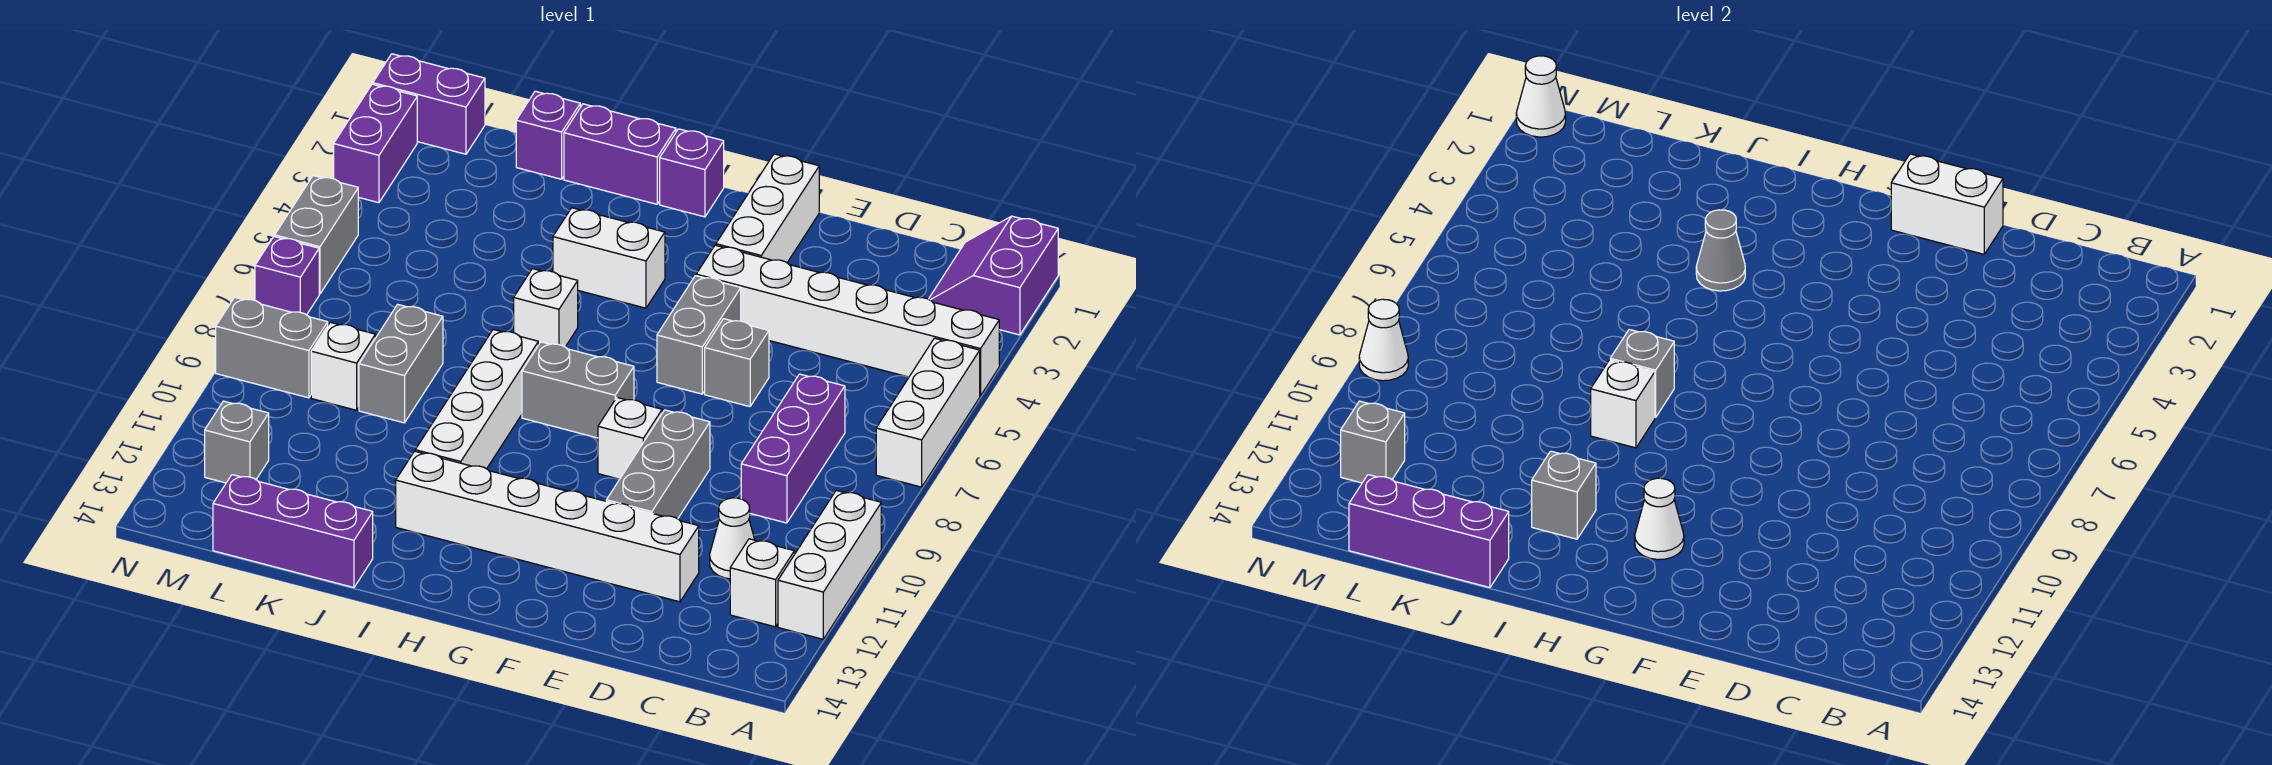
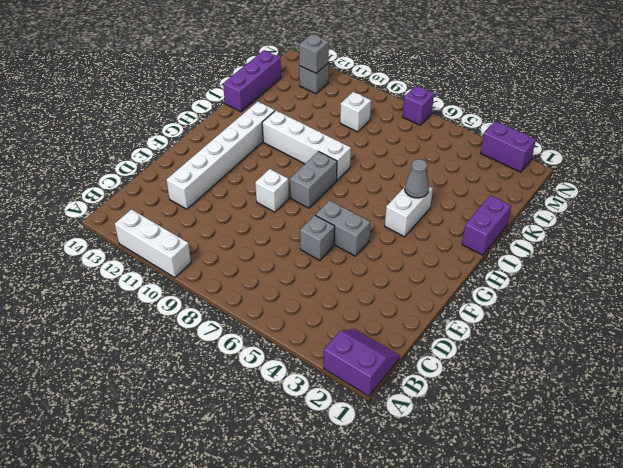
none -> white brick A4:F4 level 1
none -> white brick A5:A7 level 1
none -> white brick B12 level 1
none -> purple brick C7:C9 level 1

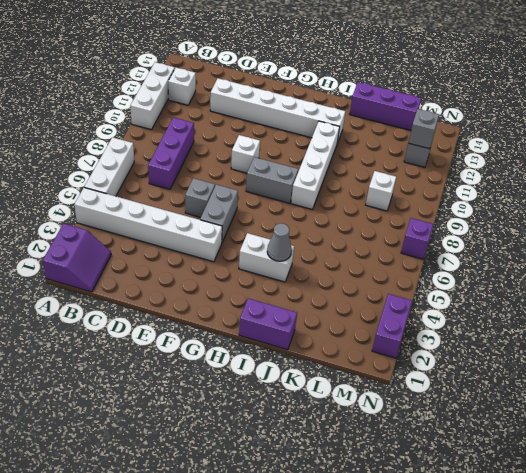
none -> white cone C11 level 1
none -> grey brick E9:E11 level 1
none -> white brick F1:F3 level 1
none -> purple brick H1 level 1

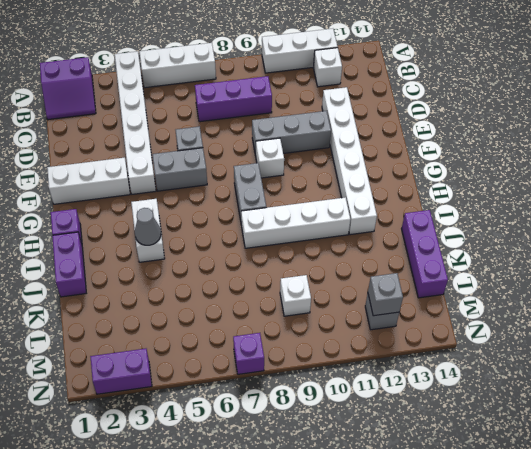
none -> white cone C11 level 1
none -> white brick I6 level 1
none -> purple brick K1 level 1
none -> grey brick K8:K9 level 1

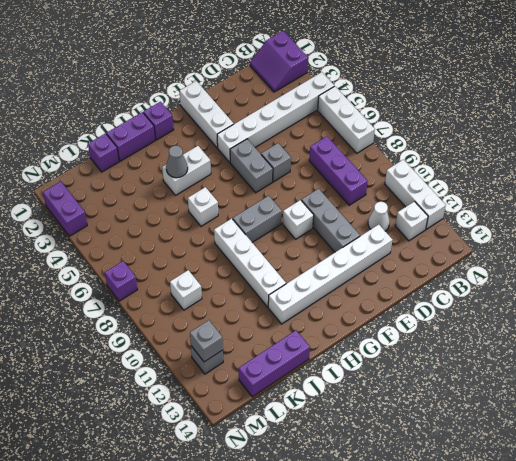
none -> grey brick K8:K9 level 1
none -> purple brick M1:N1 level 1
none -> grey brick M9:N9 level 1
none -> grey brick N5:N6 level 1

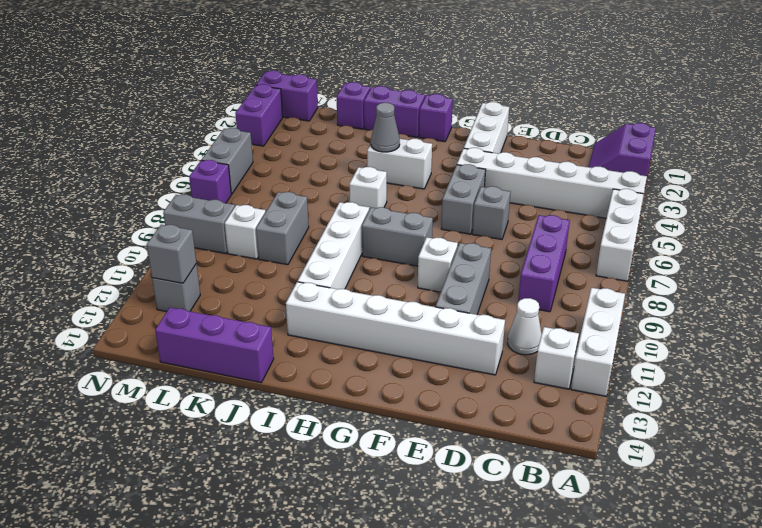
none -> white brick E1:F1 level 2
none -> white cone G12 level 2
none -> grey brick I8 level 2
none -> white brick I9 level 2

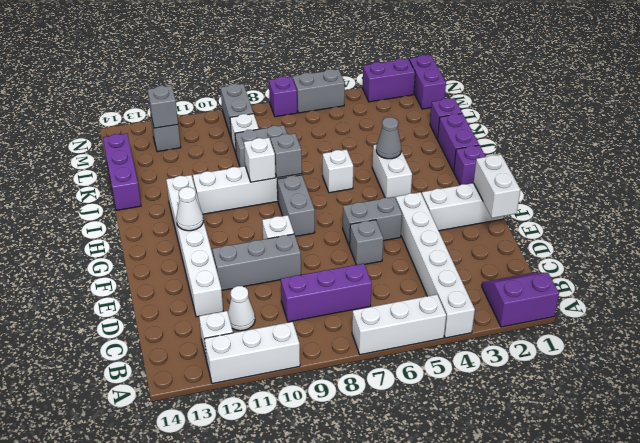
none -> grey brick I12 level 2
none -> purple brick J14:L14 level 2
none -> white cone N1 level 2
none -> white cone N9 level 2

